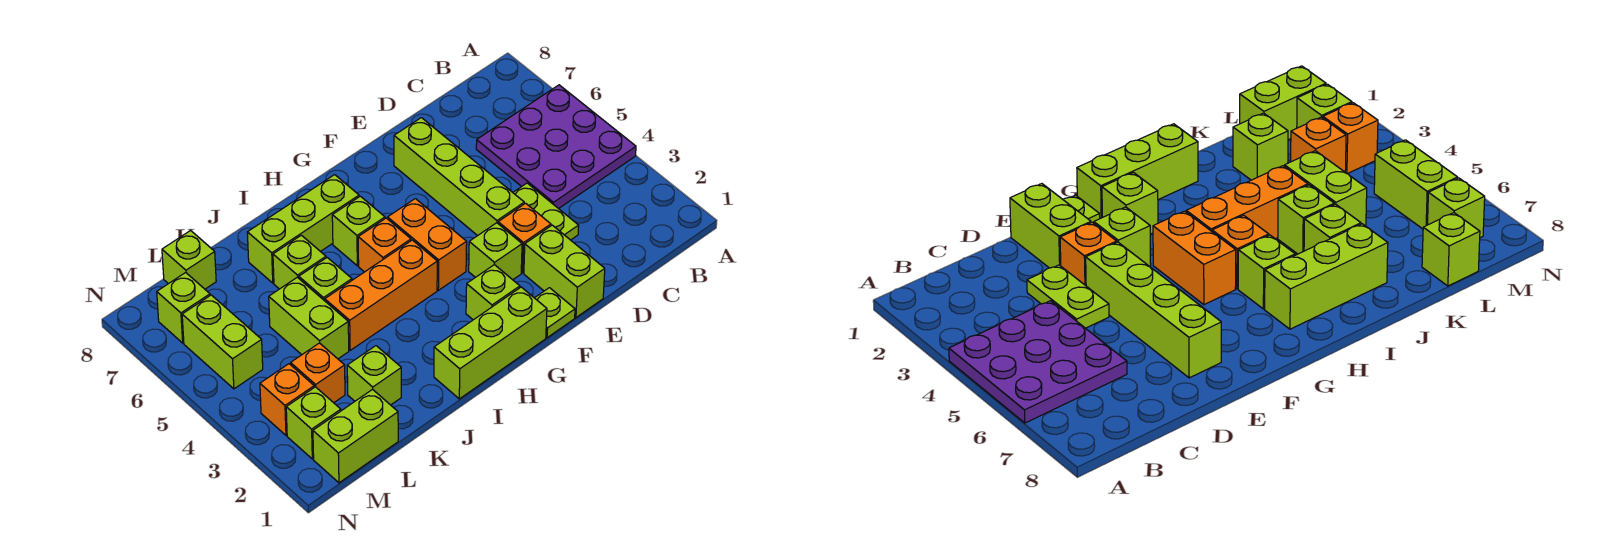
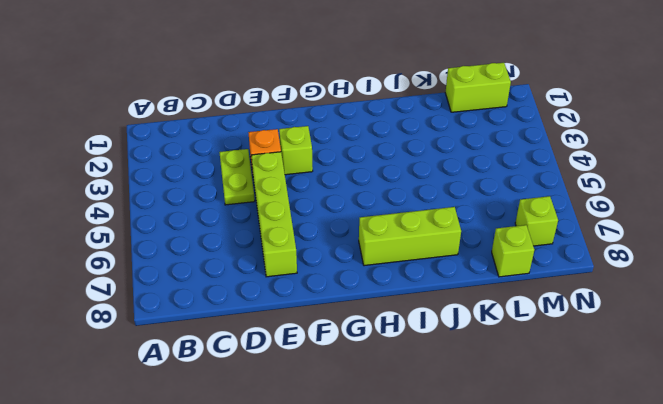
none -> purple plate A4:C6 level 1
none -> lime brick E1:E2 level 1
none -> lime plate F1 level 1

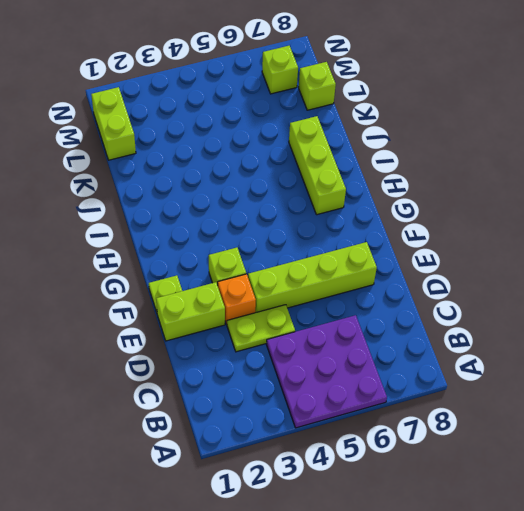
none -> lime brick G1:I1 level 1
none -> lime brick G2 level 1
none -> orange brick G4:G5 level 1

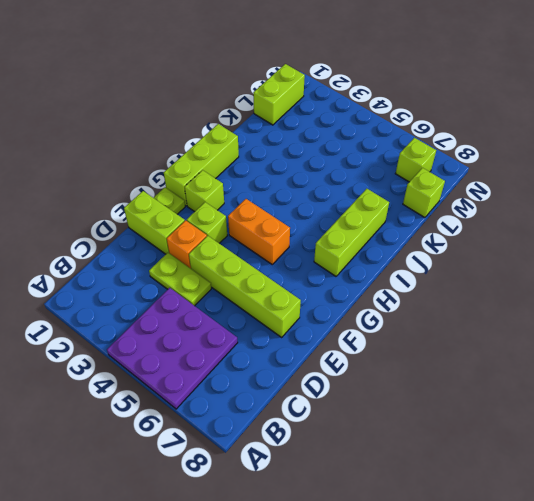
none -> orange brick H4:J4 level 1
none -> orange brick H5 level 1
none -> lime brick H6 level 1

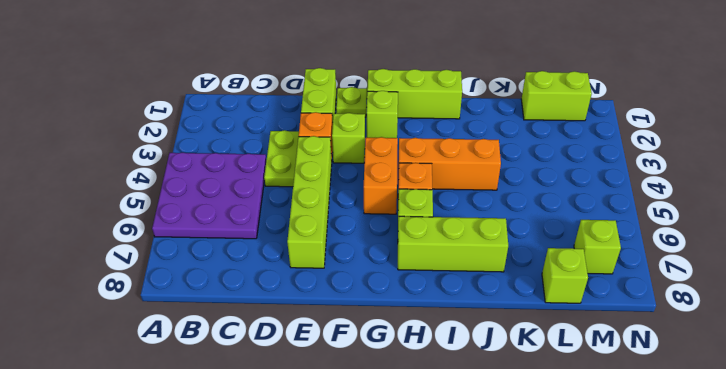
none -> lime brick J5 level 1
none -> lime brick J6 level 1
none -> lime brick K2 level 1

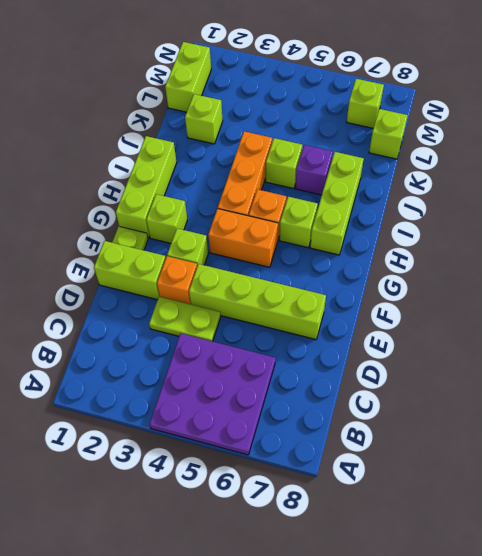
purple brick J6 level 1 -> lime brick J6 level 1
none -> lime brick K4:K5 level 1
none -> orange brick L3 level 1
none -> lime brick M2 level 1

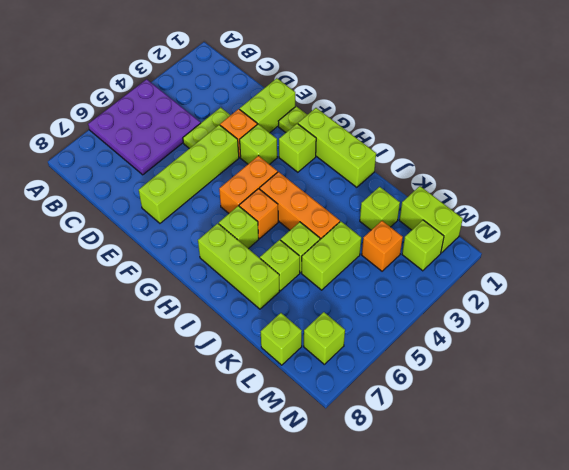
none -> orange brick M3 level 1
none -> lime brick M5:M6 level 1

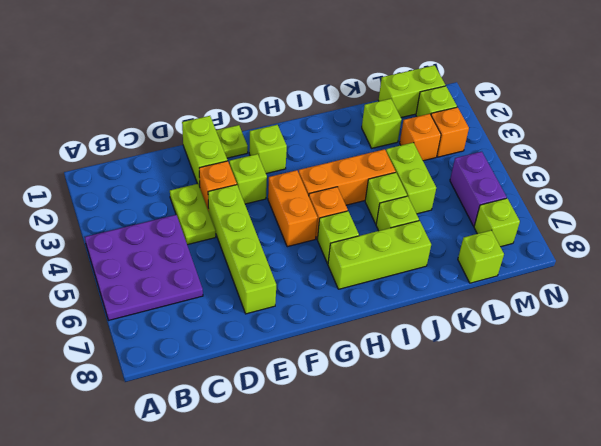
purple brick M5:M6 level 1 -> lime brick M5:M6 level 1
none -> lime brick G1:I1 level 1

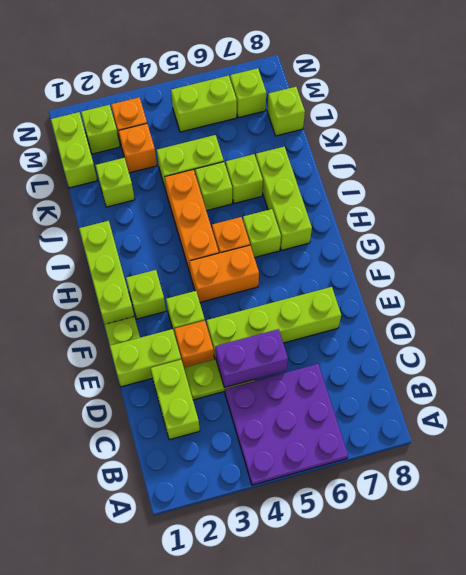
lime brick C2:D2 level 1 -> none
purple brick D4:D5 level 2 -> none

